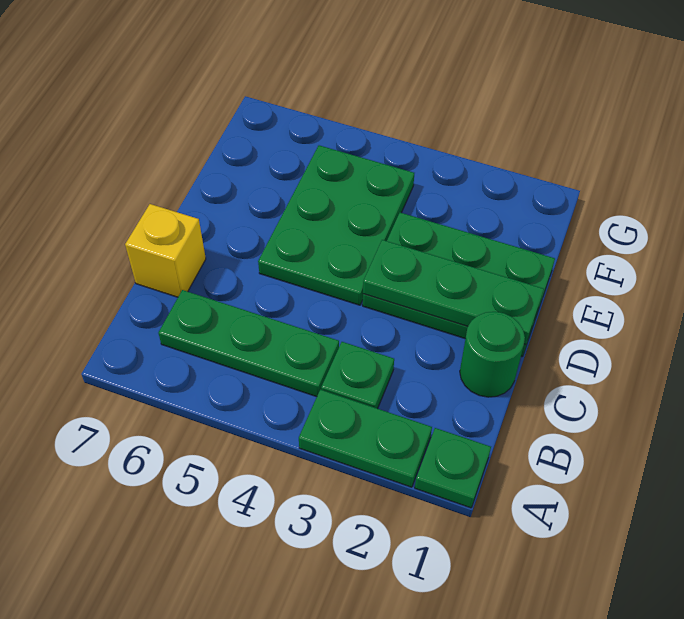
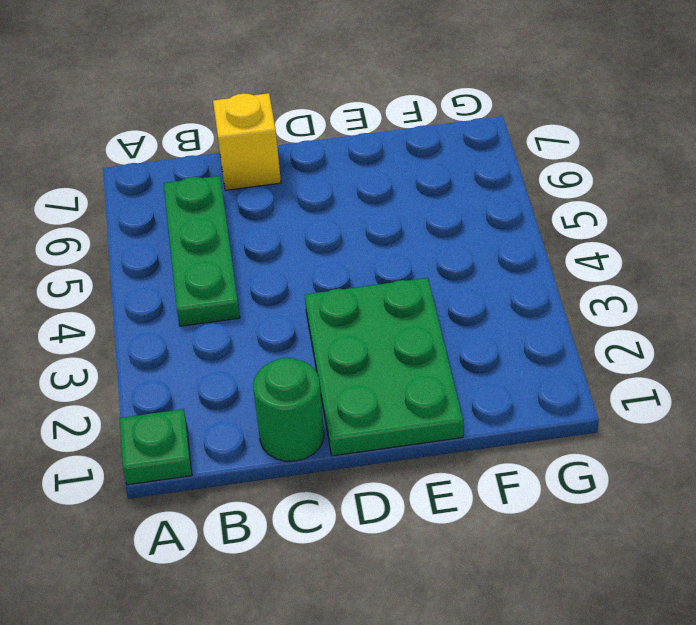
none -> green plate A2:A3 level 1
none -> green plate B3 level 1

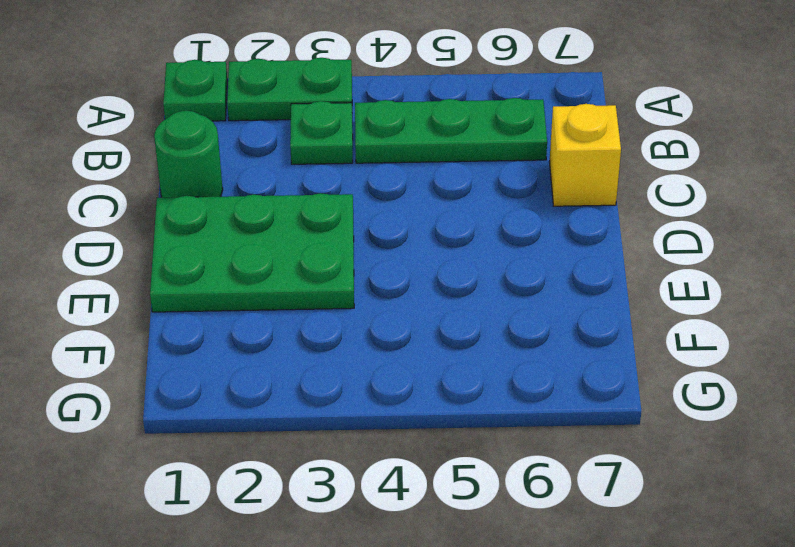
none -> green plate D4:F5 level 1
none -> green plate D1:D3 level 2

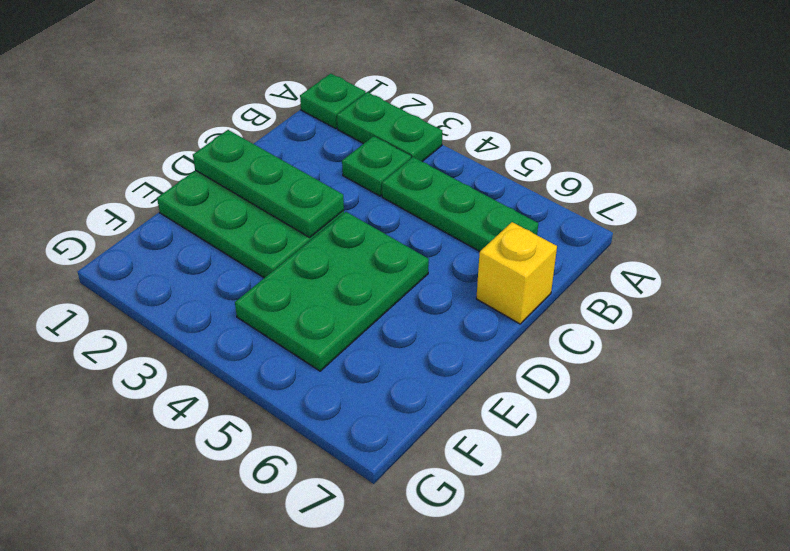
none -> green round brick C1 level 1

